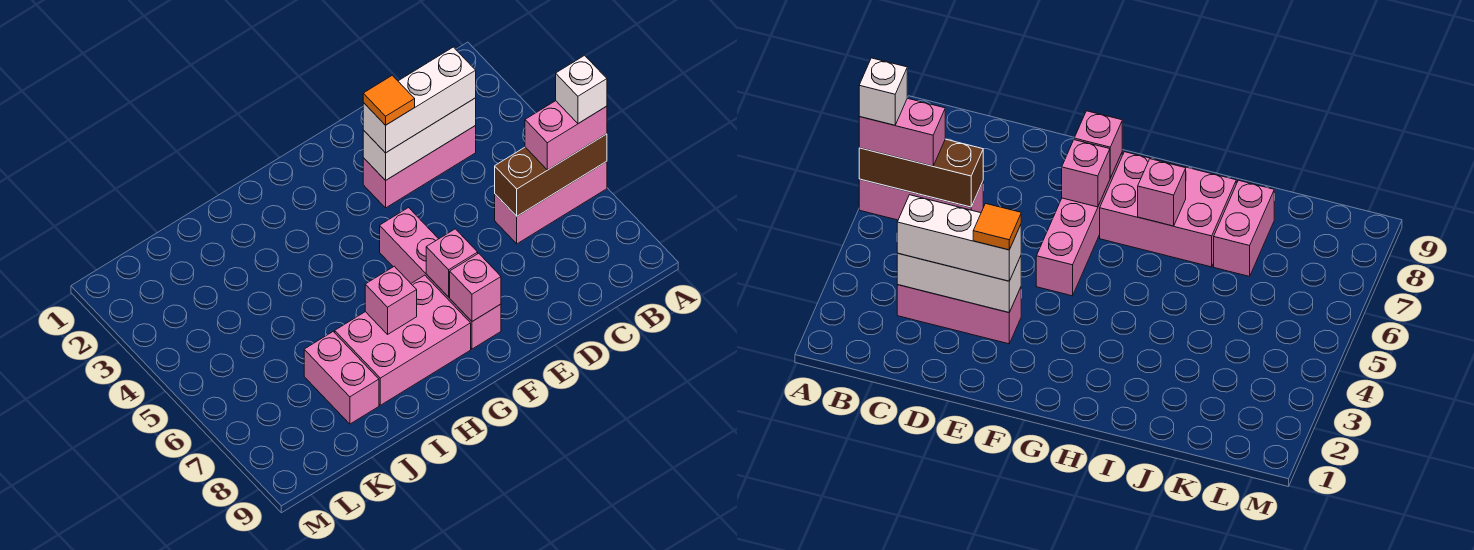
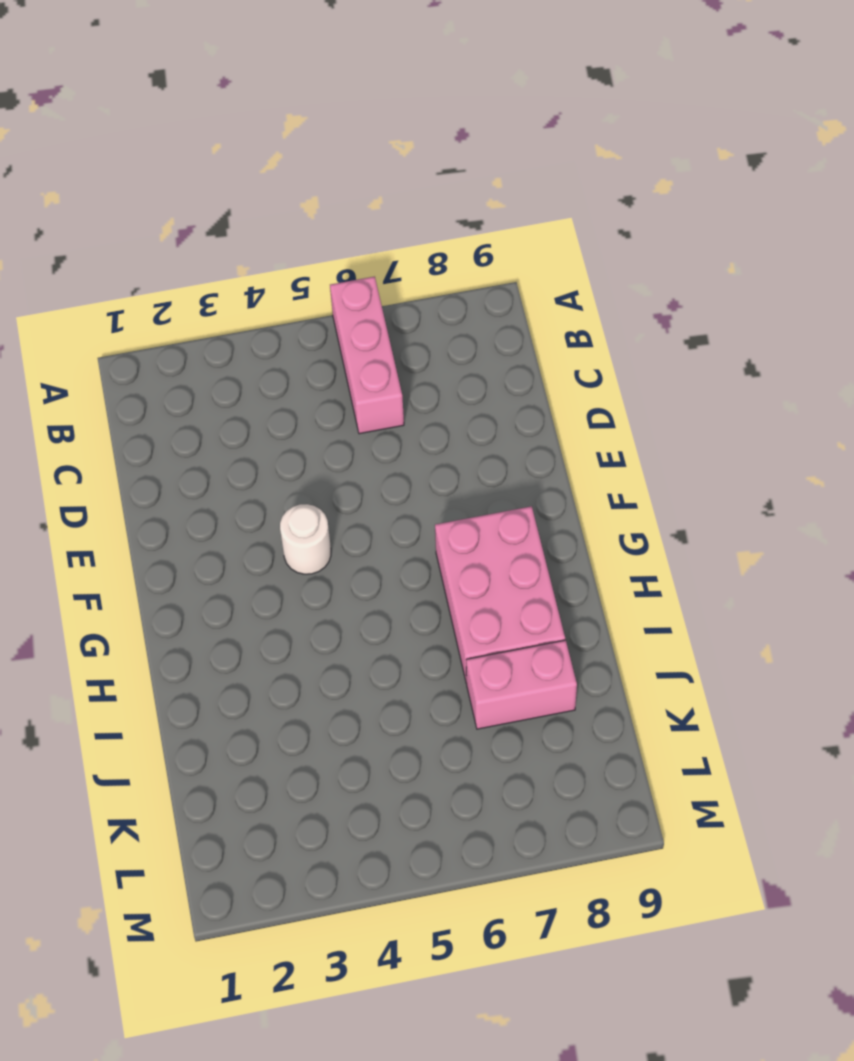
white round brick F4 level 1 -> none
none -> pink brick C3:E3 level 1
none -> pink brick F5:F8 level 1
none -> brown brick A6:C6 level 2

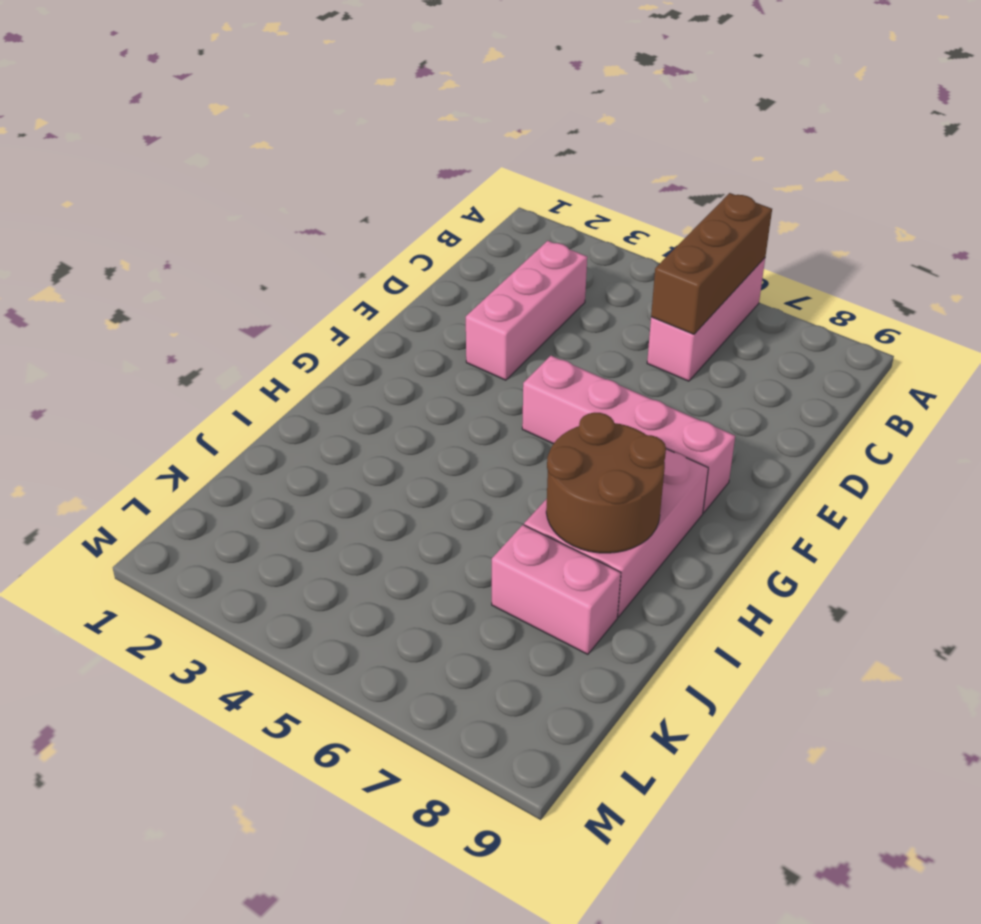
brown round brick H7:I8 level 2 -> pink brick H7 level 2
none -> white brick C3:E3 level 2
none -> pink brick F7 level 2
none -> pink brick F8 level 2

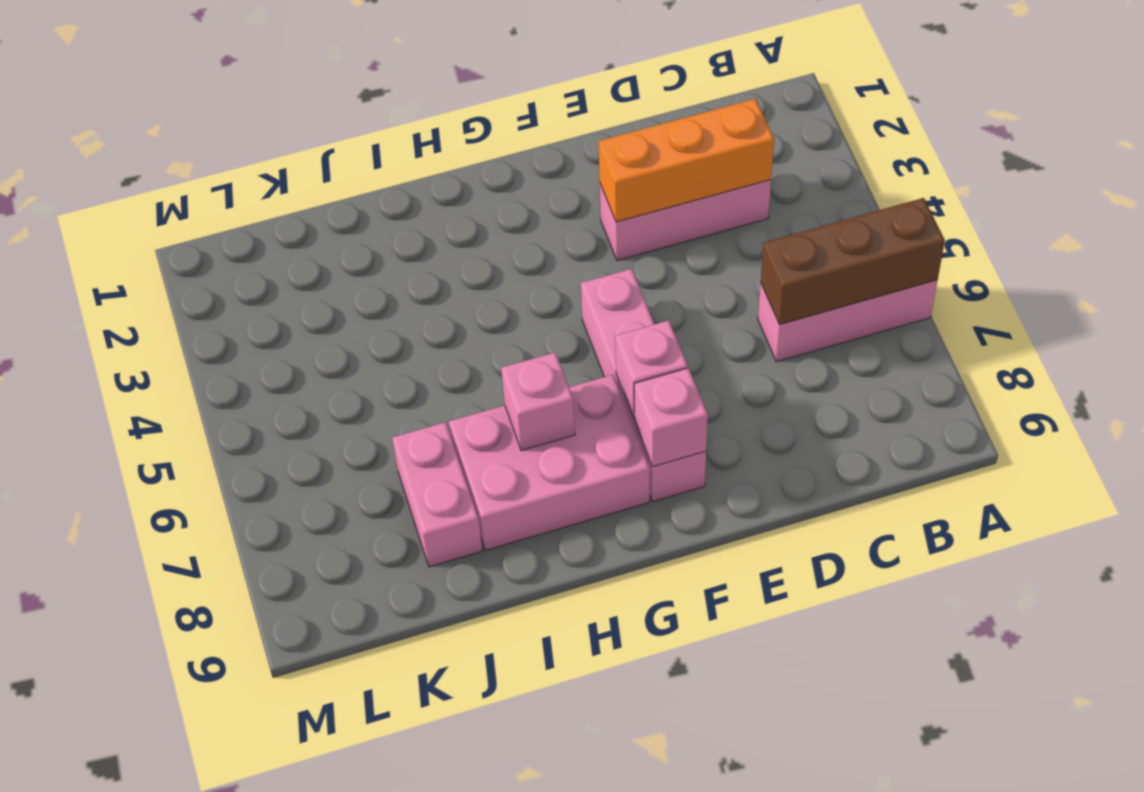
orange brick C3:E3 level 2 -> white brick C3:E3 level 2
none -> pink brick A6:B6 level 3
none -> white brick C3:E3 level 3
none -> white brick A6 level 4

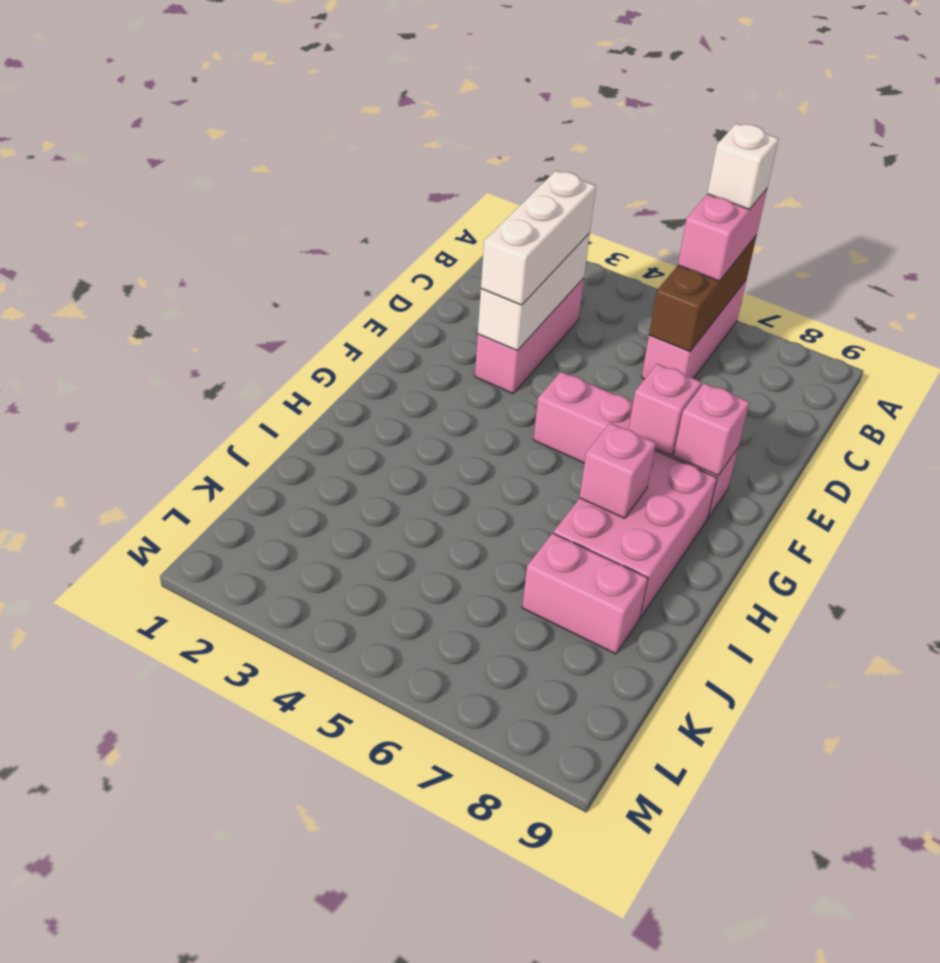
none -> orange tile E3 level 4

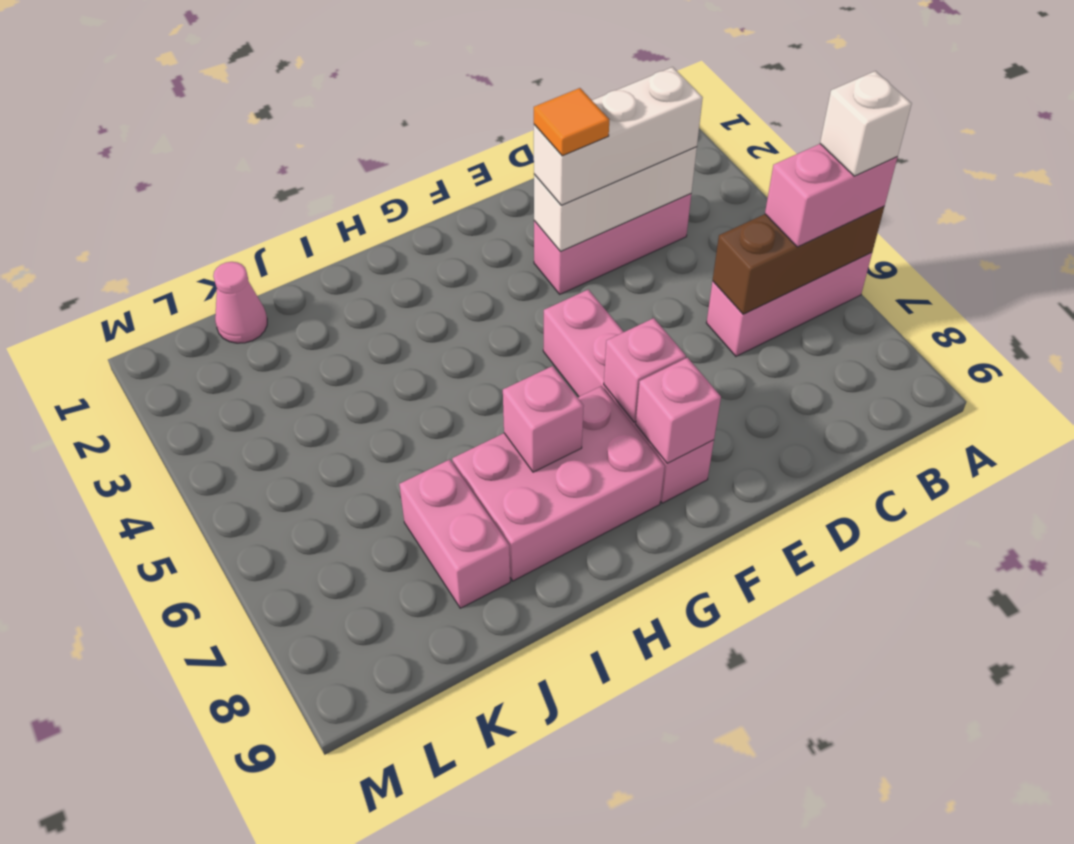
pink cone K1 level 1 -> none

